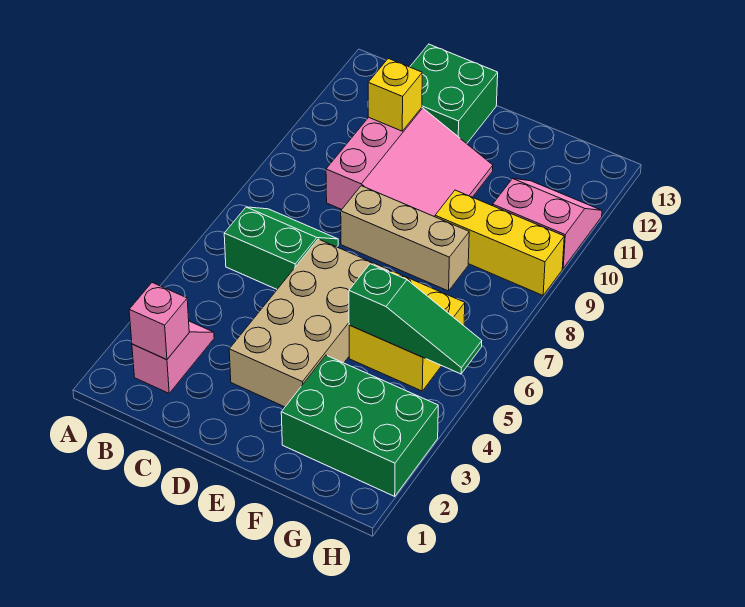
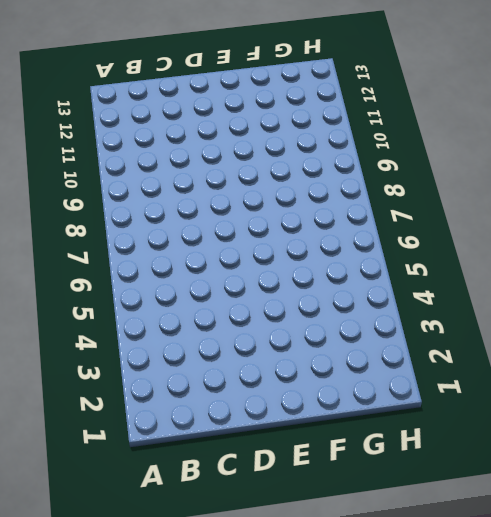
none -> pink slope B2:B3 level 1 top 2
none -> green slope B6:C7 level 1 top 6
none -> pink slope C9:E11 level 1 top C

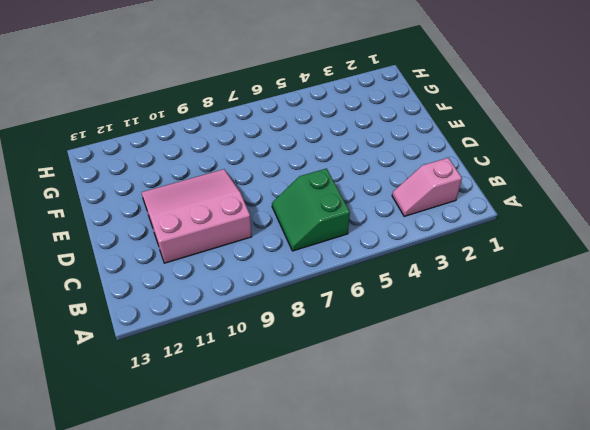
none -> green brick C12:D13 level 1
none -> tan brick D3:E6 level 1
none -> tan brick D8:F8 level 1

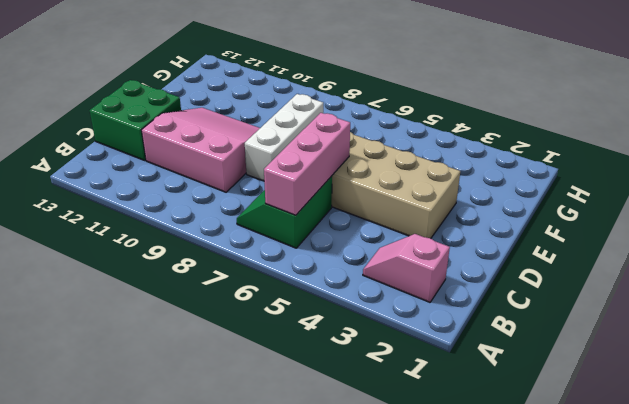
pink brick B6:D6 level 2 -> none
white brick D8:F8 level 1 -> tan brick D8:F8 level 1
none -> green brick F2:H3 level 1
none -> yellow brick F5:G6 level 1
none -> yellow brick F9:H9 level 1

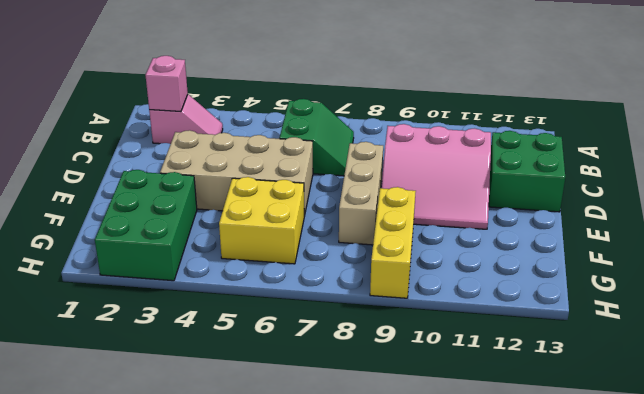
none -> pink slope G10:H11 level 1 top 10
none -> yellow brick C11 level 2
none -> green slope F5:H5 level 2 top F

